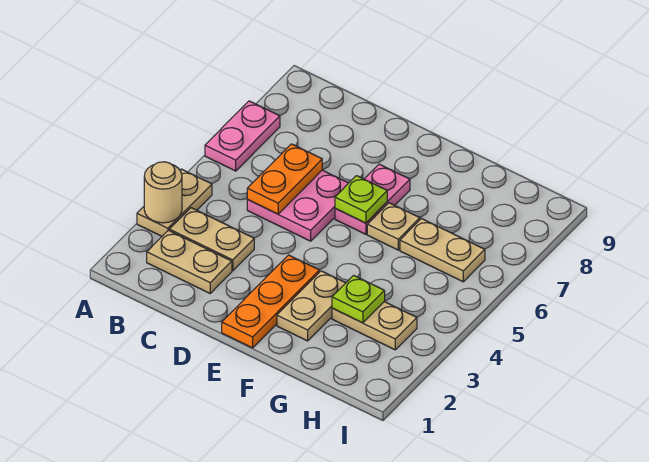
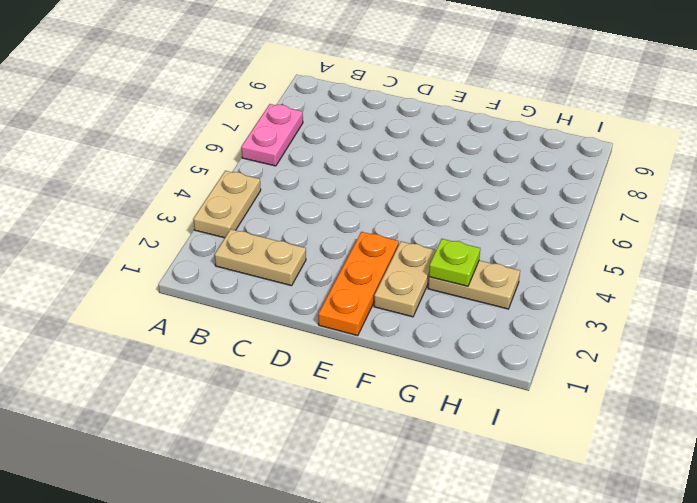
none -> tan plate B3:C3 level 1
none -> pink plate C5:D6 level 1
none -> pink plate E6:E7 level 1

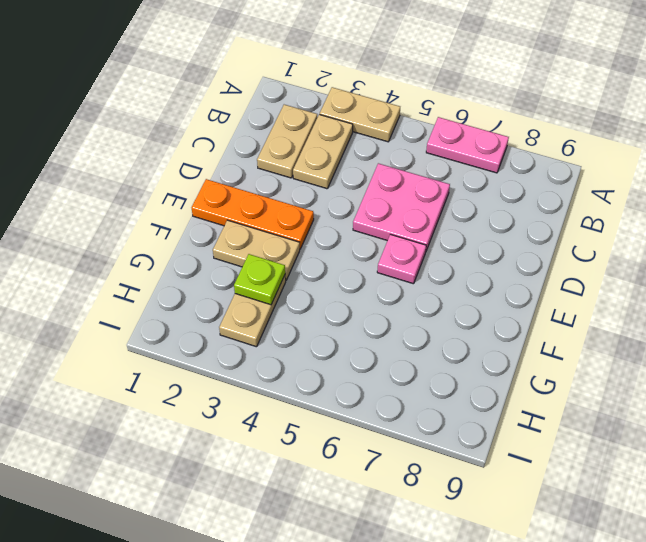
pink plate E6 level 1 -> pink plate E6:E7 level 1
none -> tan plate F6 level 1
none -> tan plate G6:H6 level 1
none -> tan round brick A3 level 2

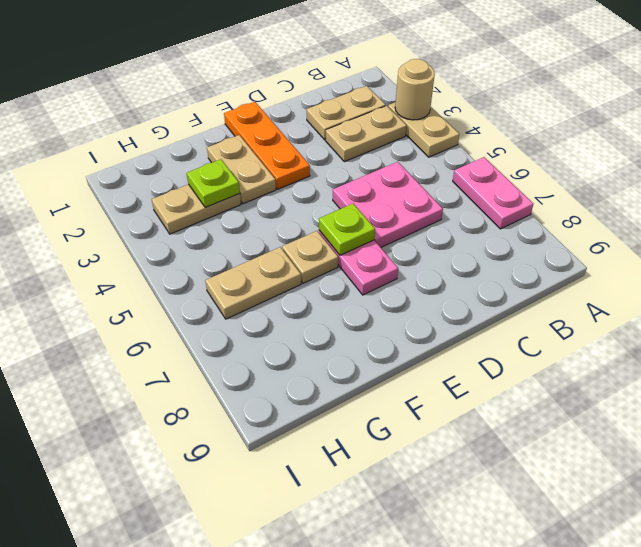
none -> orange plate C5:C6 level 2

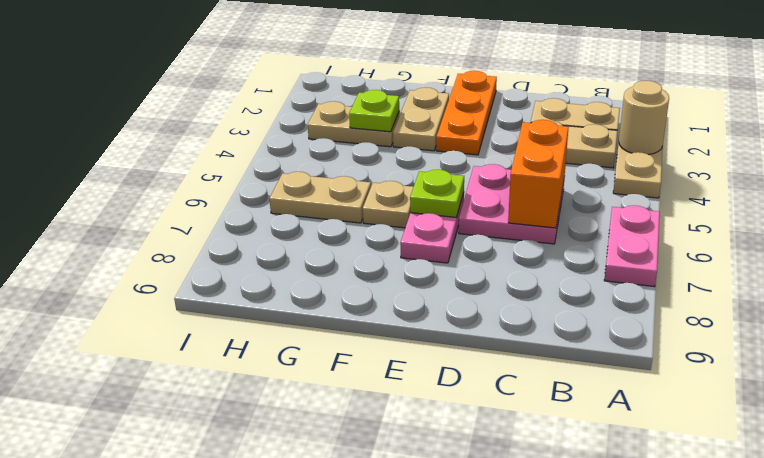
orange brick C5:C6 level 2 -> orange plate C5:C6 level 2

